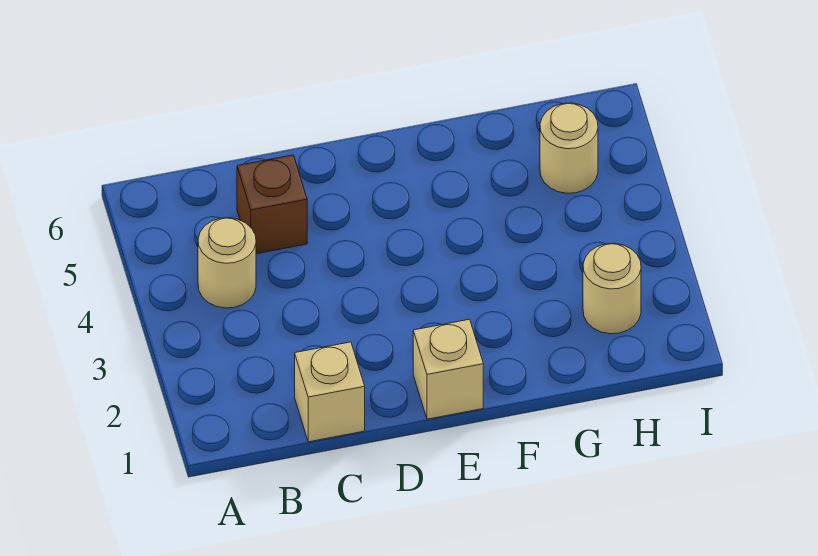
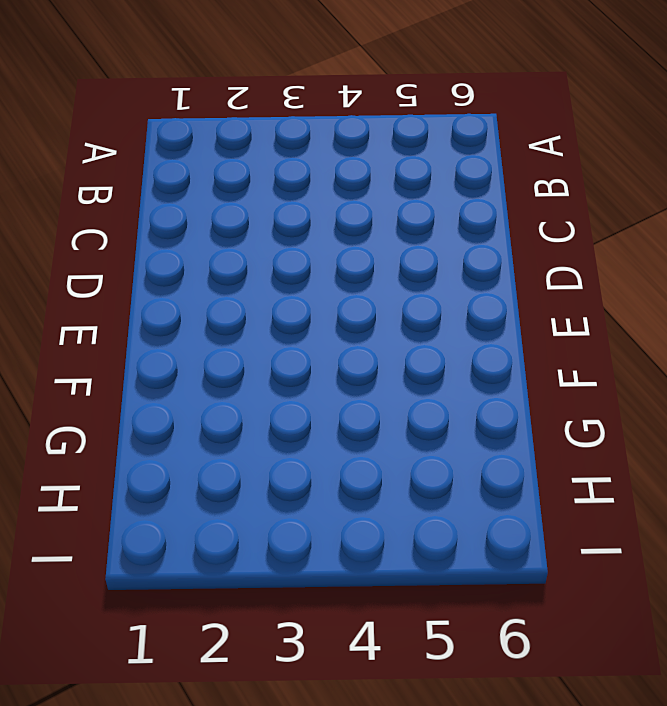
none -> tan round brick B4 level 1
none -> tan brick C1 level 1

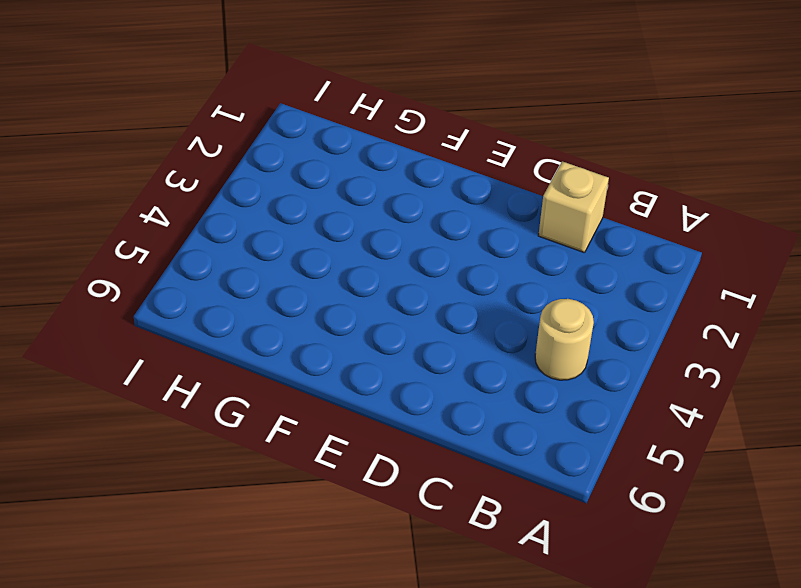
none -> brown brick C5 level 1
none -> tan brick E1 level 1

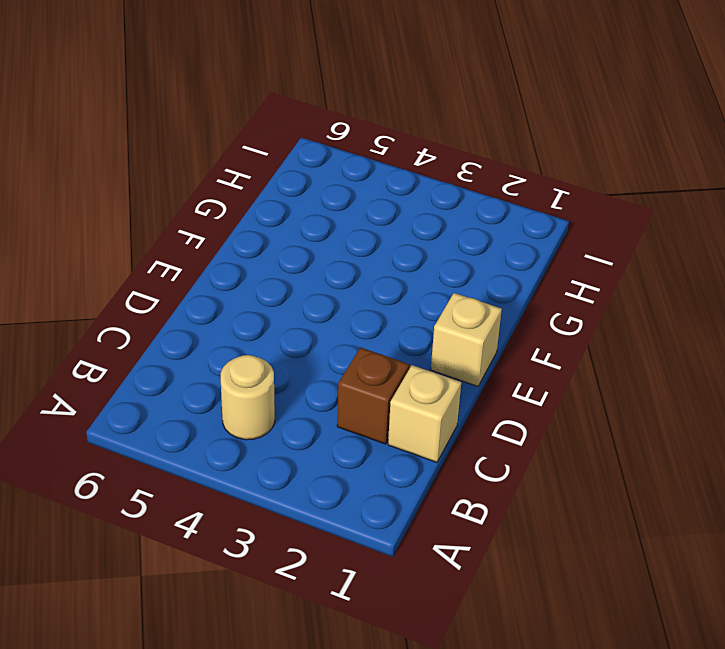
brown brick C2 level 1 -> brown brick C5 level 1
none -> tan round brick H2 level 1
none -> tan round brick H5 level 1

